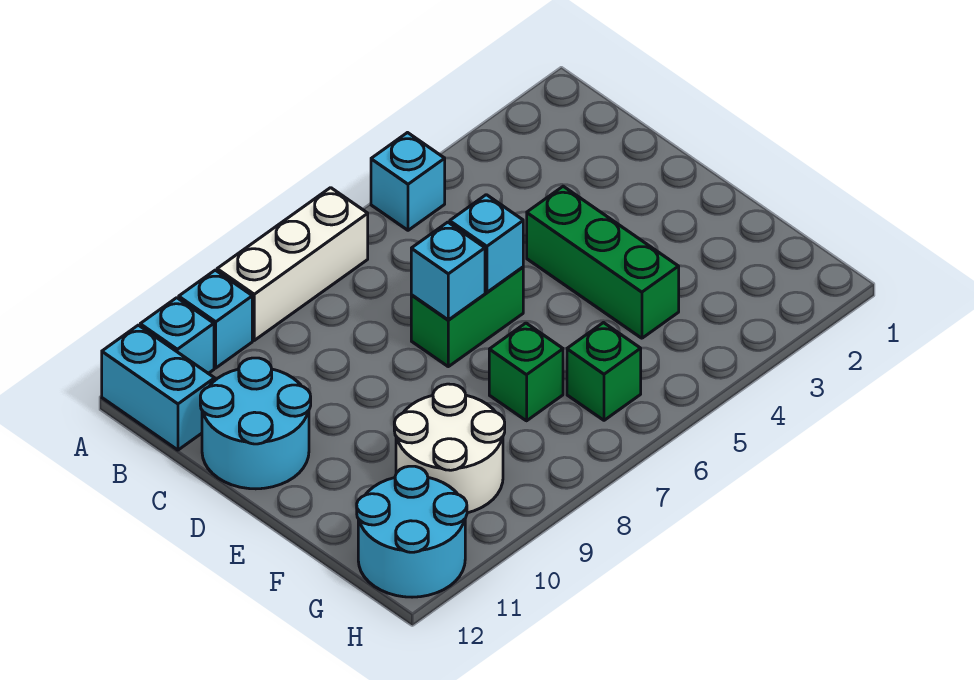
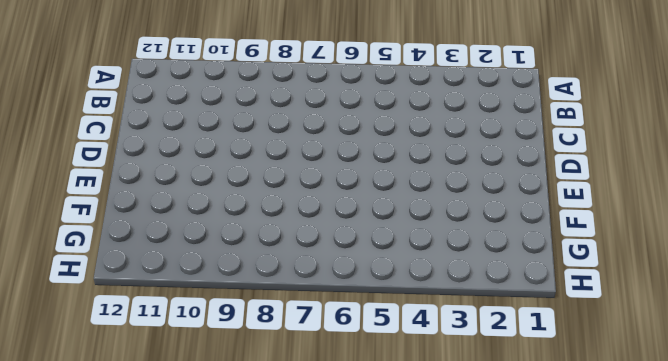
none -> cyan brick A5 level 1
none -> white brick A7:A9 level 1
none -> cyan brick A10 level 1

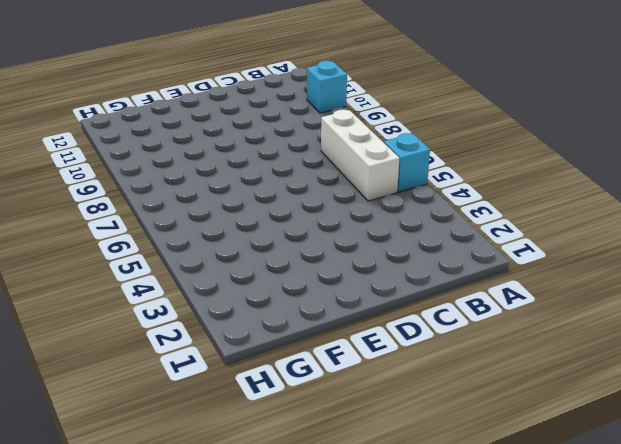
white brick B5:B7 level 1 -> white brick A7:A9 level 1
none -> cyan brick A11 level 1
none -> cyan brick A12:B12 level 1
none -> cyan round brick C11:D12 level 1

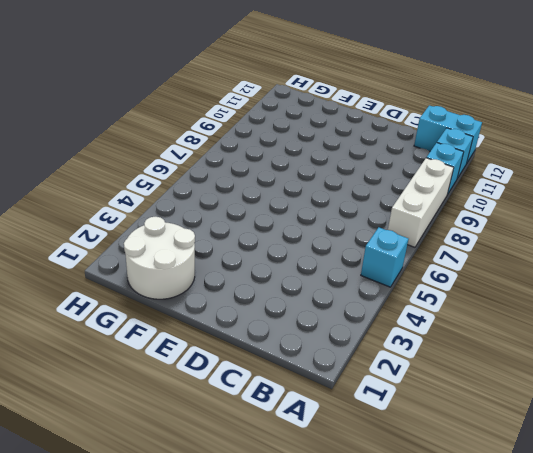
white round brick F1:G2 level 1 -> white round brick F9:G10 level 1
none -> cyan round brick C11:D12 level 1
none -> green brick D4:F4 level 1
none -> green brick D6:D7 level 1

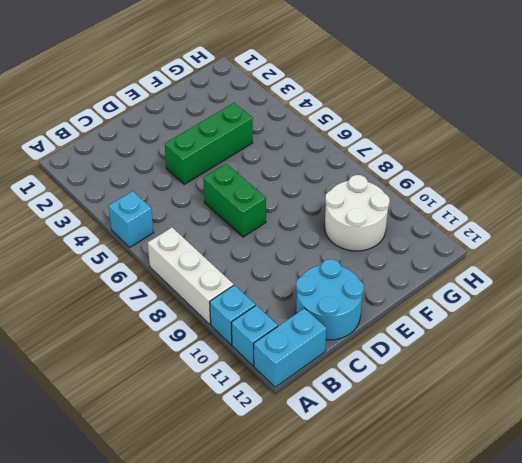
none -> green brick F7 level 1
none -> green brick G6 level 1
none -> cyan round brick G11:H12 level 1

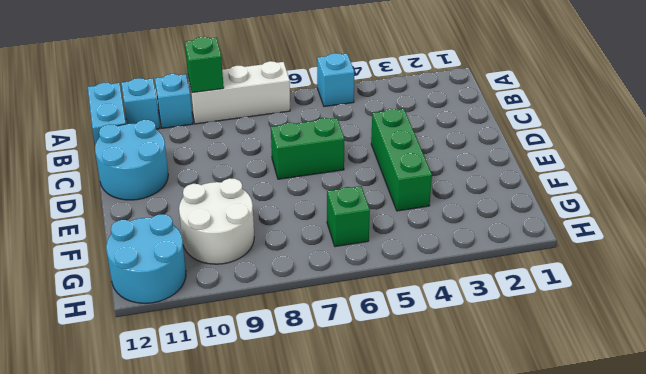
green brick A9 level 2 -> green brick F7 level 1
none -> cyan brick D6 level 2
none -> cyan brick D7 level 2

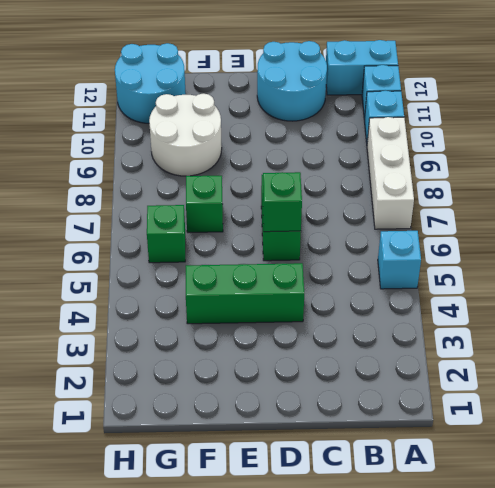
green brick D6 level 2 -> cyan brick D6 level 2
none -> cyan brick D7 level 2

